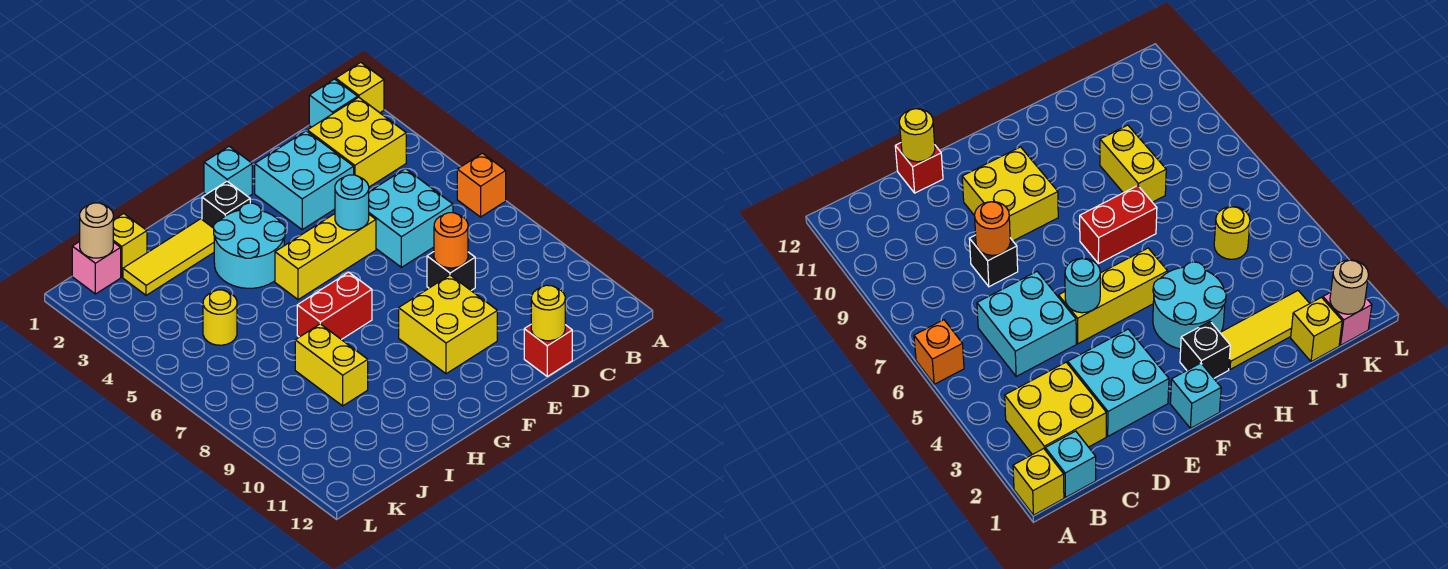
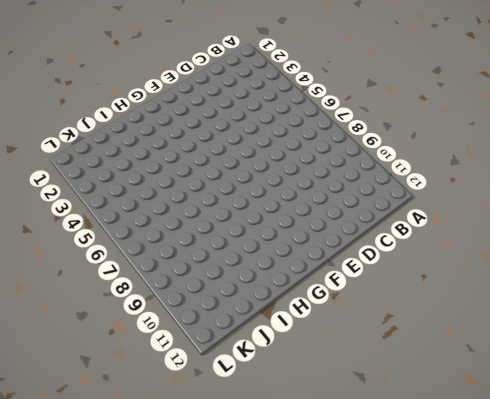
none -> yellow brick A1 level 1
none -> orange brick A6 level 1
none -> cyan brick B1 level 1

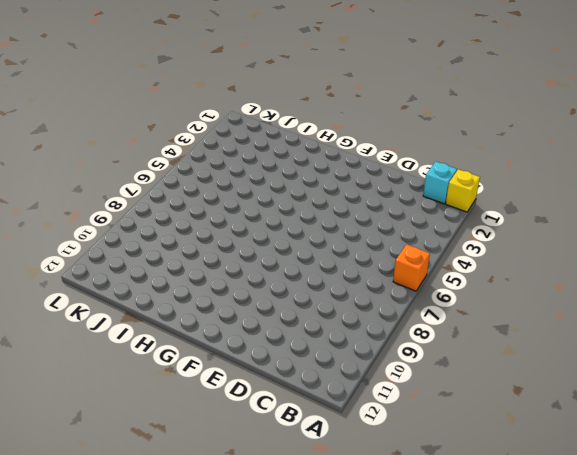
none -> yellow brick B2:C3 level 1
none -> cyan brick C5:D6 level 1
none -> cyan brick D2:E3 level 1

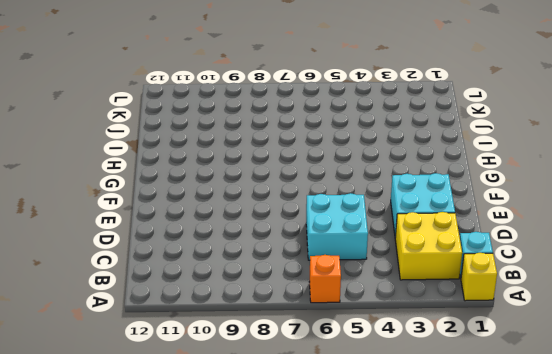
none -> black brick D8 level 1
none -> red brick D12 level 1
none -> yellow brick E5:G5 level 1

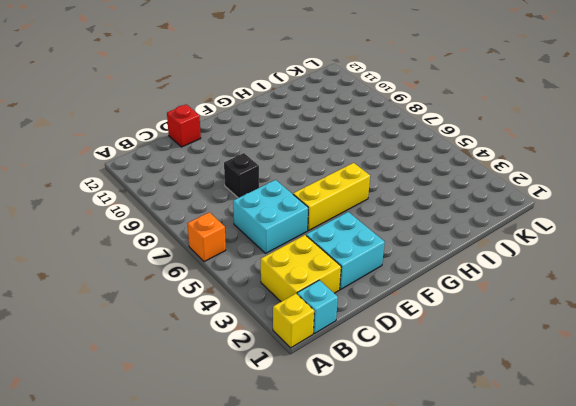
none -> yellow brick E9:F10 level 1
none -> cyan brick F1 level 1
none -> black brick G2 level 1

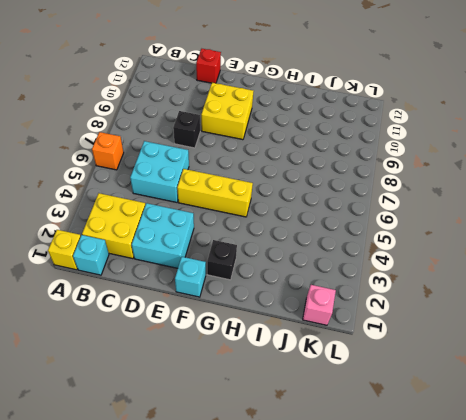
none -> cyan round brick G3:H4 level 1
none -> red brick G7:H7 level 1
none -> yellow tile H2:J2 level 1

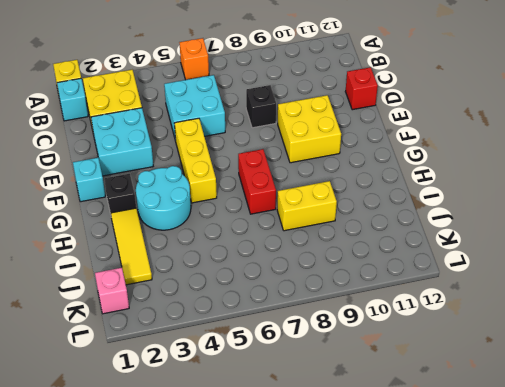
none -> yellow brick J1 level 1
none -> yellow round brick J5 level 1
none -> orange round brick D8 level 2

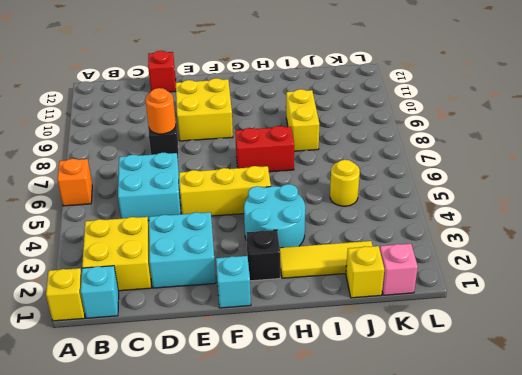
none -> yellow round brick D12 level 2
none -> cyan round brick E5 level 2
none -> tan round brick K1 level 2

